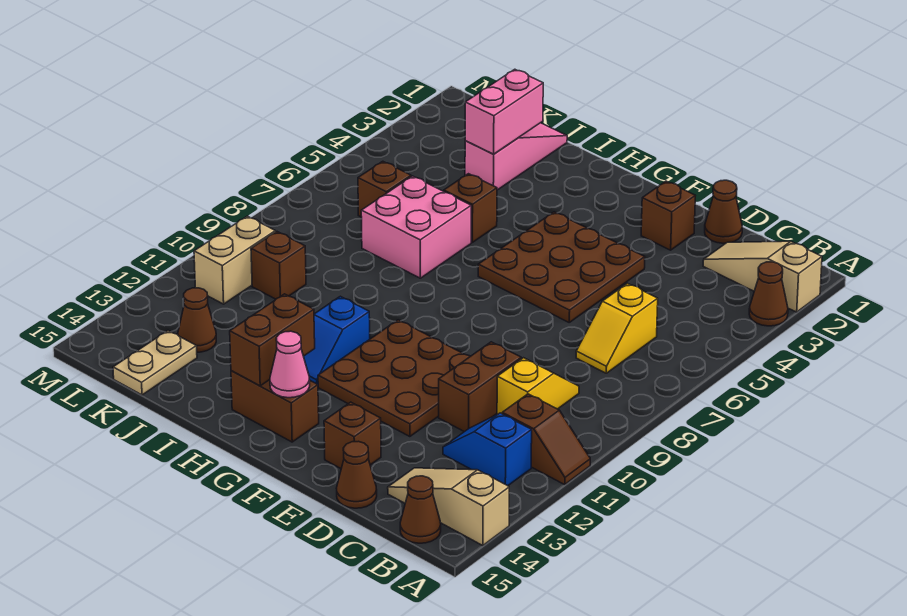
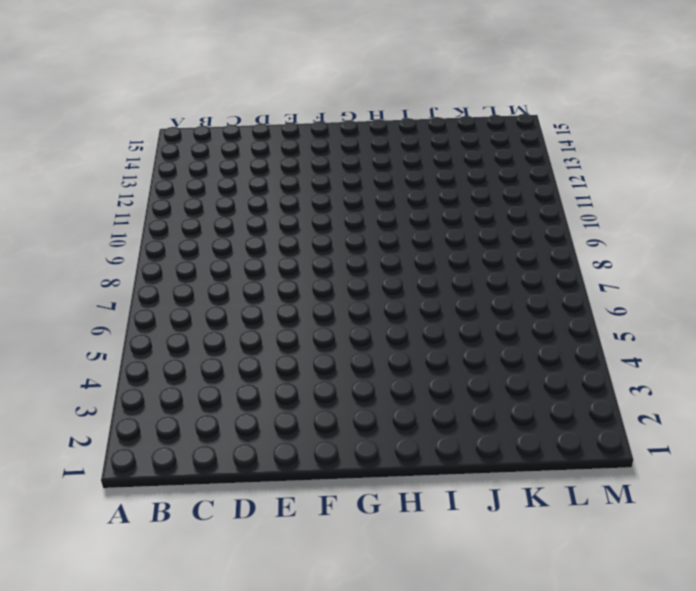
none -> tan slope A2:C2 level 1 top A
none -> brown cone A3 level 1
none -> brown slope A11:B11 level 1 top B

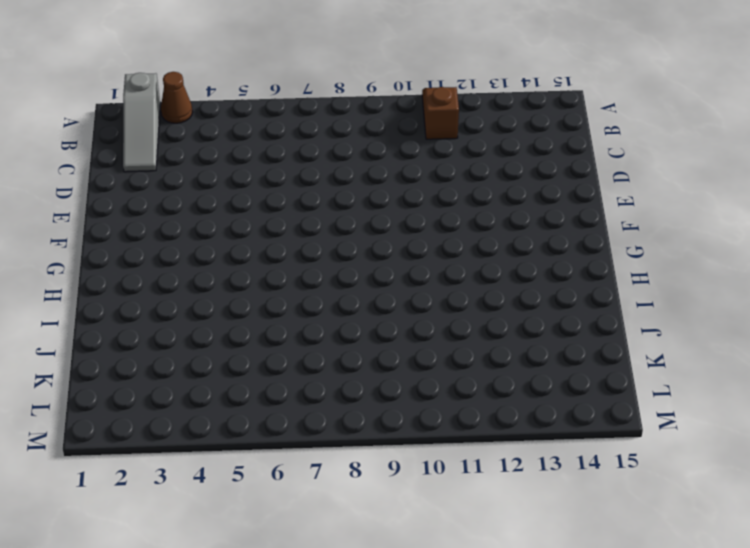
grey slope A2:C2 level 1 top A -> tan slope A2:C2 level 1 top A
none -> tan slope A14:C14 level 1 top A
none -> blue slope B12:C12 level 1 top B
none -> brown cone B15 level 1

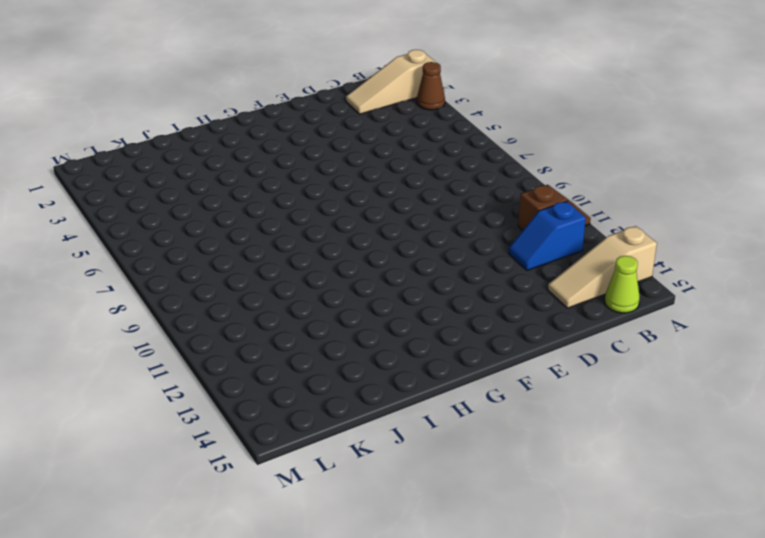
lime cone B15 level 1 -> brown cone B15 level 1
none -> yellow slope C6:C7 level 1 top 6
none -> yellow slope C9:C10 level 1 top 10
none -> brown cone D1 level 1

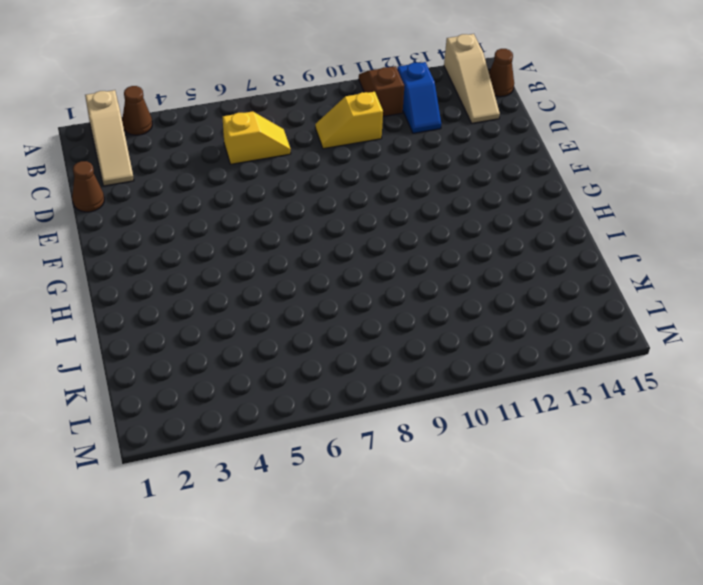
none -> brown brick D10:D11 level 1
none -> brown cone D15 level 1
none -> brown brick E2 level 1

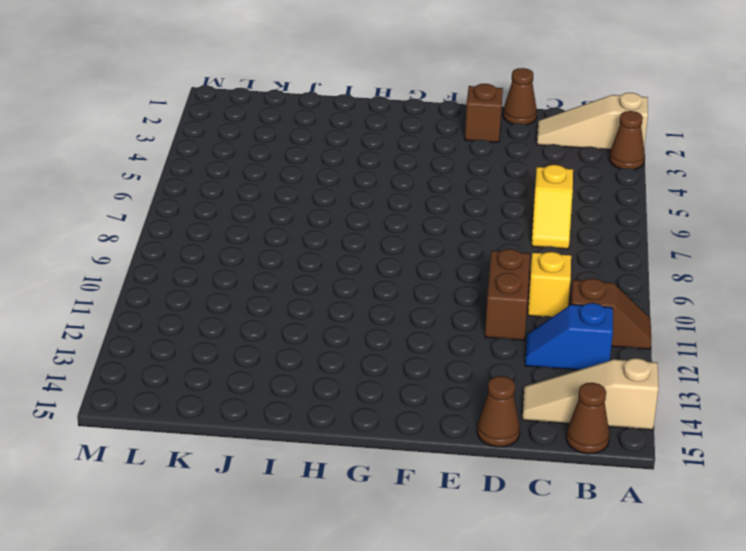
none -> brown plate E4:G6 level 1
none -> brown plate E10:G12 level 1
none -> brown brick E14 level 1

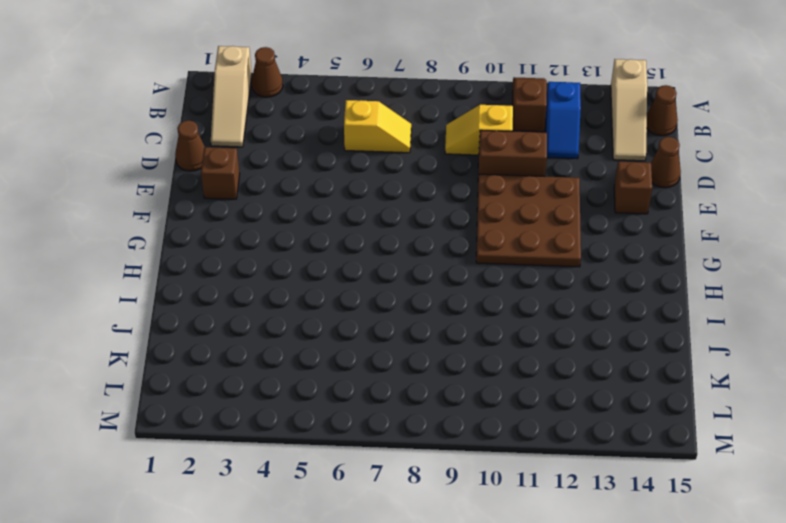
none -> brown plate E4:G6 level 1
none -> brown brick G14:H14 level 1
none -> blue slope H11:H12 level 1 top 11

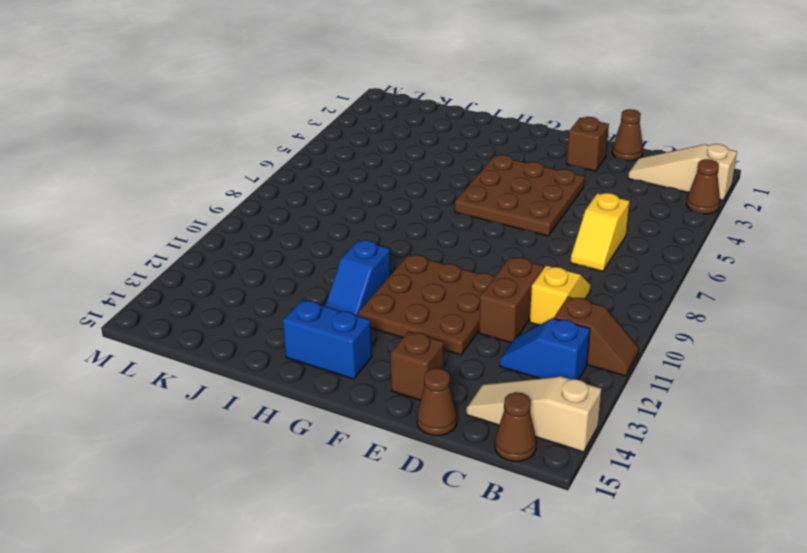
blue brick G14:H14 level 1 -> brown brick G14:H14 level 1
none -> brown brick I5 level 1
none -> pink brick I6:J7 level 1
none -> pink slope J1:J3 level 1 top 3

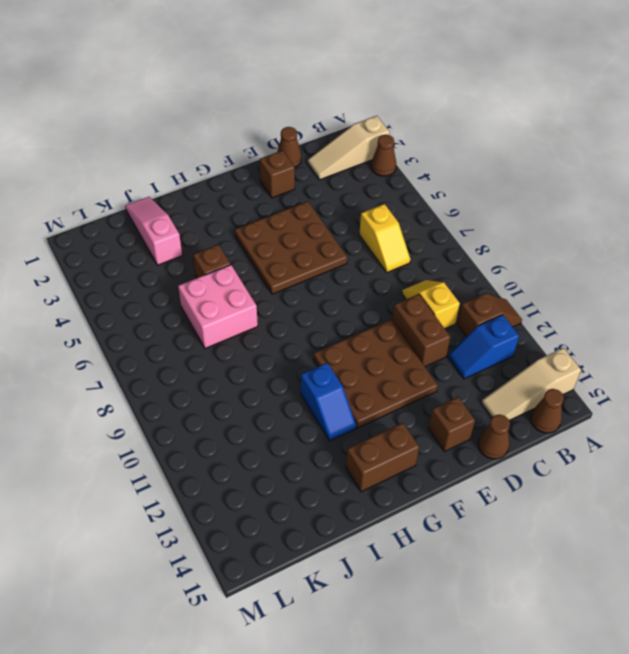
none -> brown brick K6 level 1
none -> brown brick K10 level 1
none -> brown cone K13 level 1

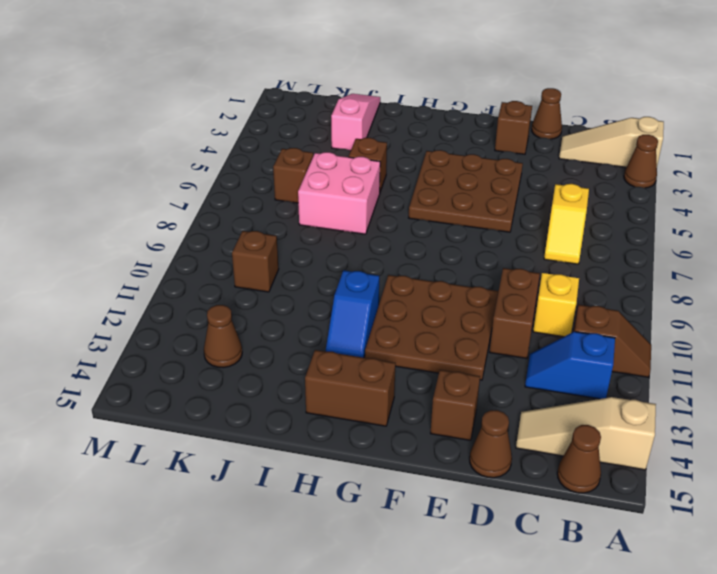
none -> tan plate K14:K15 level 1
none -> tan brick L10:L11 level 1
none -> pink cone G14 level 2

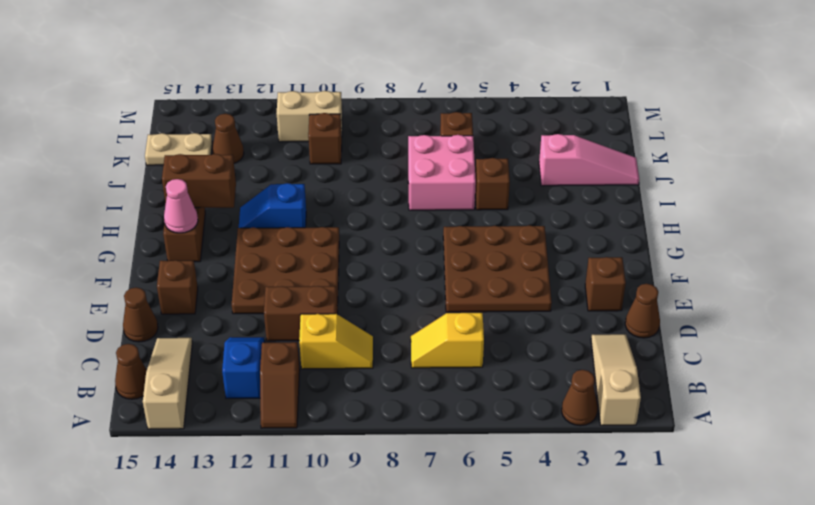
none -> pink brick J2:J3 level 2

